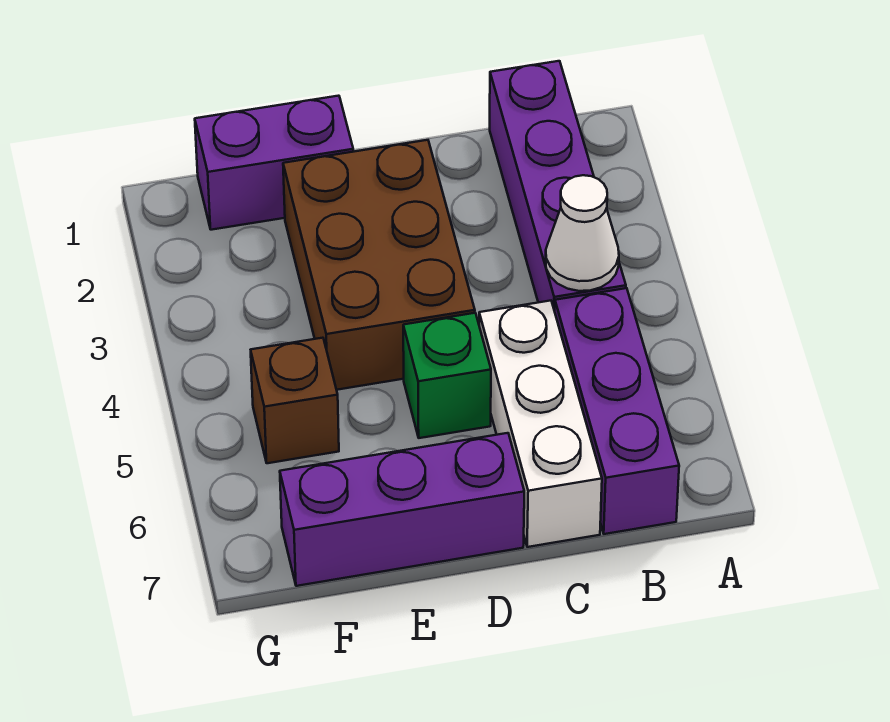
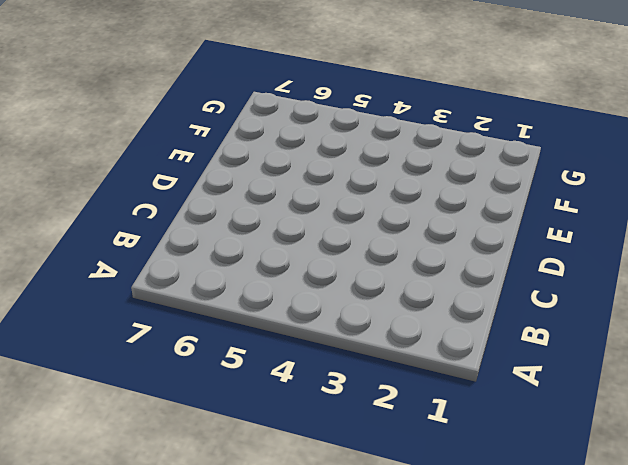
none -> purple brick B1:B4 level 1
none -> purple brick B5:B7 level 1

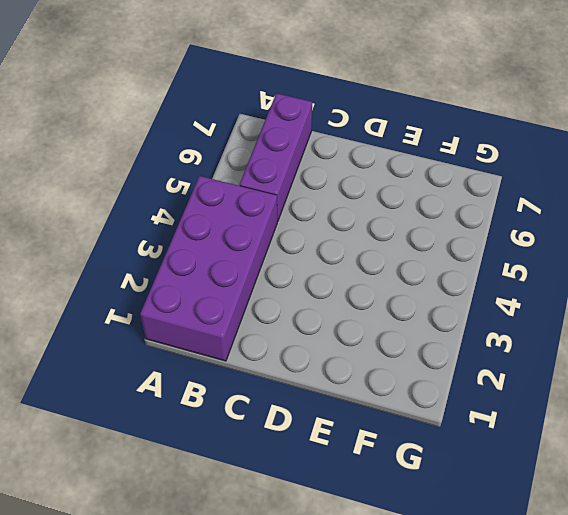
purple brick A1:B4 level 1 -> purple brick B1:B4 level 1
none -> white brick C5:C7 level 1
none -> brown brick D2:E4 level 1

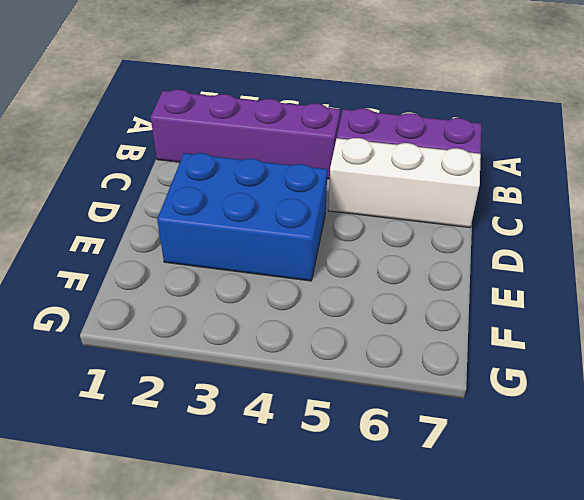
blue brick D2:E4 level 1 -> brown brick D2:E4 level 1
none -> green brick D5 level 1
none -> purple brick D7:F7 level 1

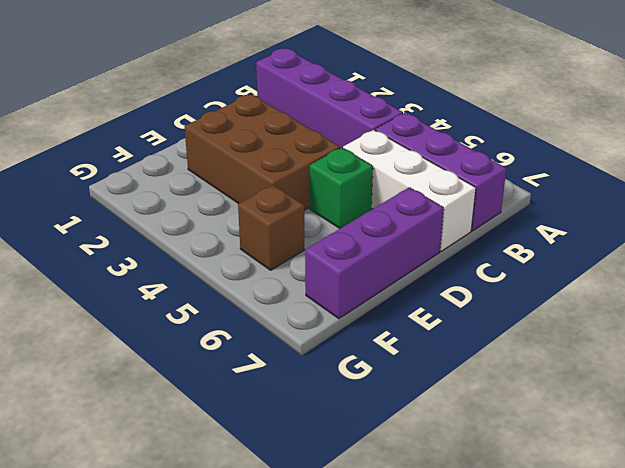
none -> purple brick E1:F1 level 1
none -> white cone B4 level 2

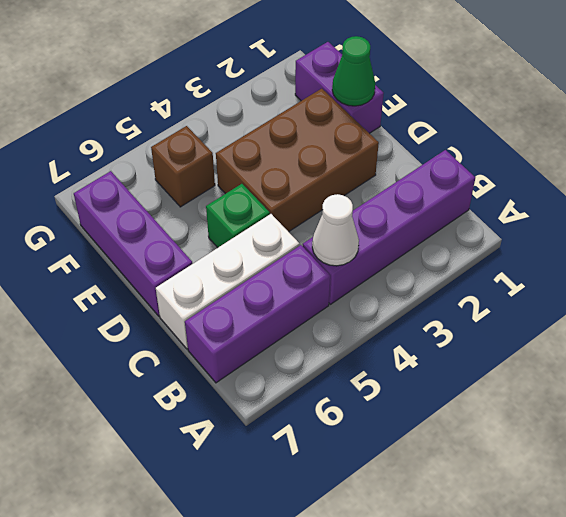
green cone E1 level 2 -> none

